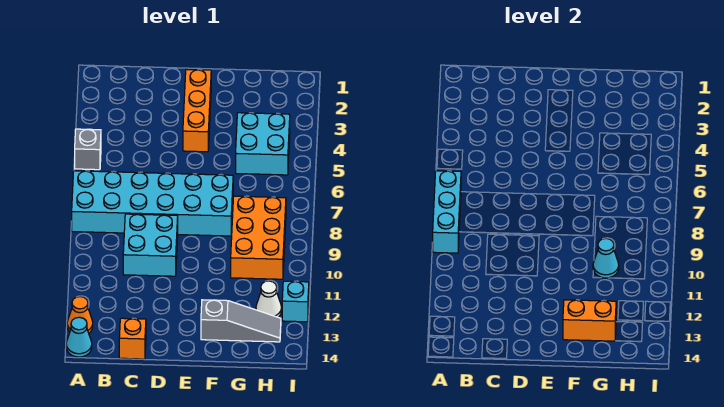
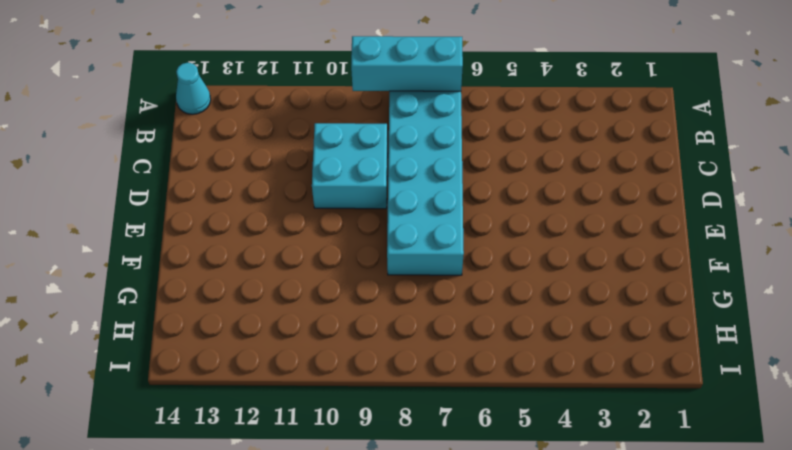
none -> grey brick A5 level 1
none -> orange cone A13 level 1
none -> orange brick C14 level 1

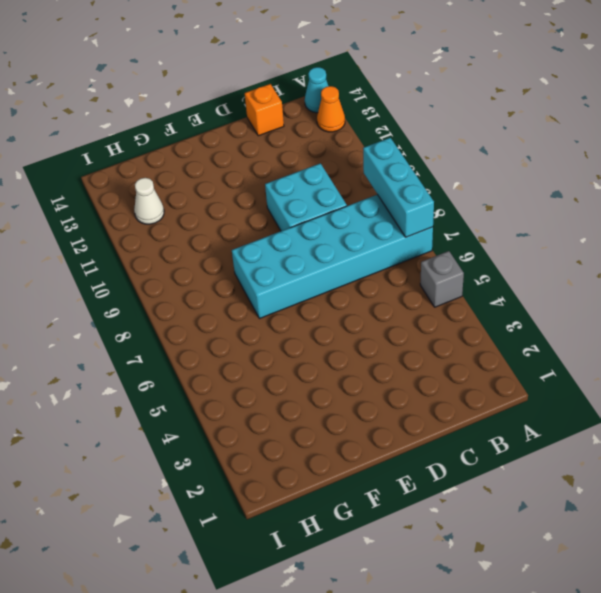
none -> orange brick E2:E4 level 1
none -> grey slope F13:H13 level 1 top F
none -> cyan brick G4:H5 level 1

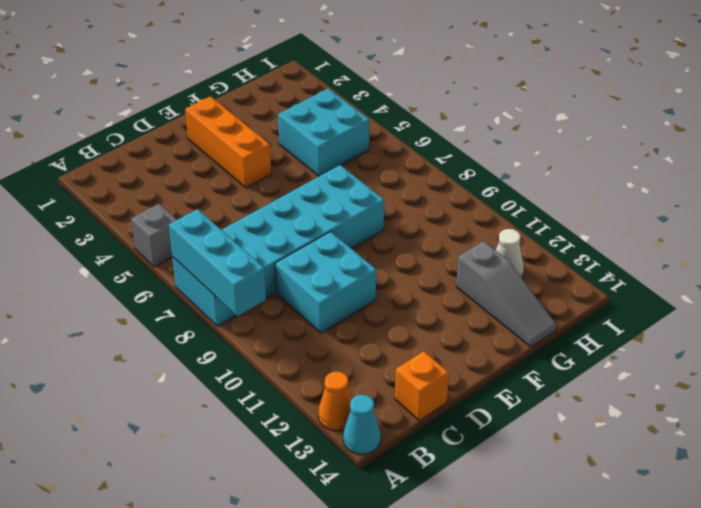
grey slope G12:G14 level 1 top 12 -> grey slope F13:H13 level 1 top F
none -> orange brick G8:H10 level 1
none -> cyan brick I12 level 1
none -> orange brick F13:G13 level 2

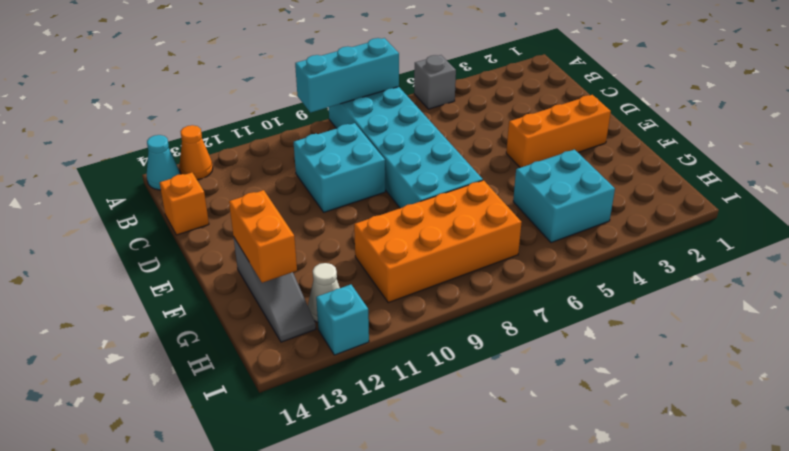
orange brick G7:H10 level 1 -> orange brick G8:H10 level 1
none -> cyan cone G10 level 2

